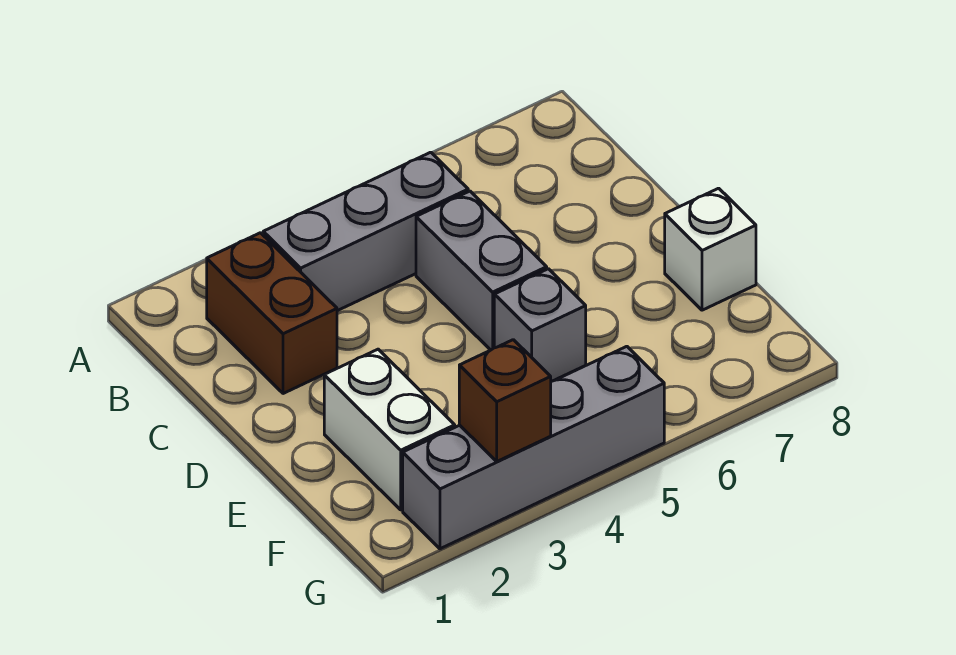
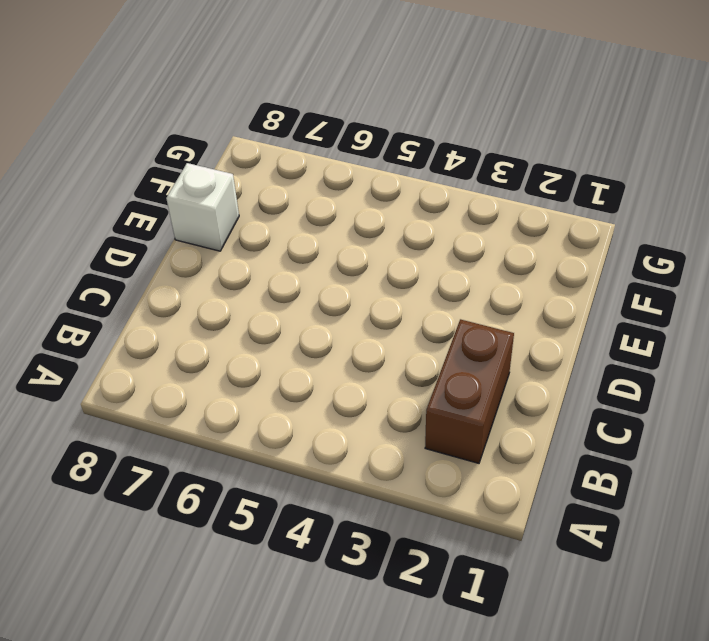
none -> grey brick B3:B5 level 1
none -> grey brick C5:D5 level 1

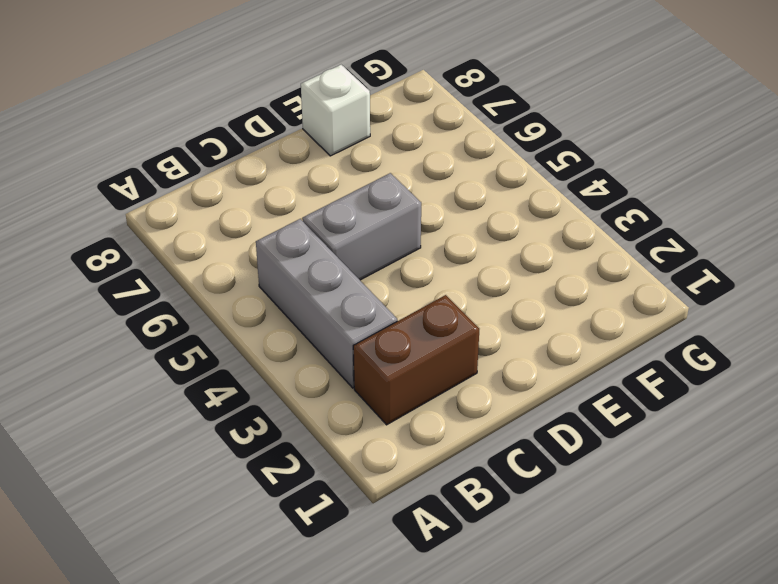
none -> white brick E2:F2 level 1
none -> grey brick E5 level 1

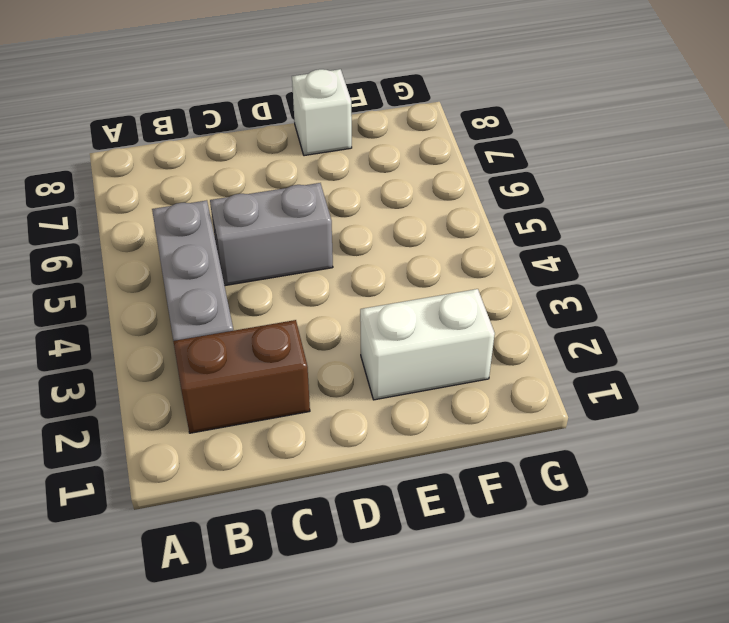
none -> grey brick E5 level 1
none -> grey brick G2:G5 level 1

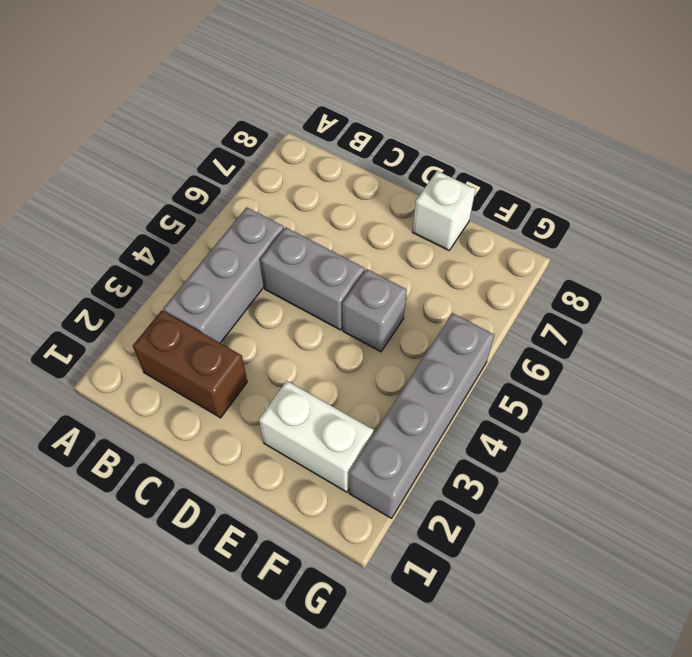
none -> brown brick G3 level 2

